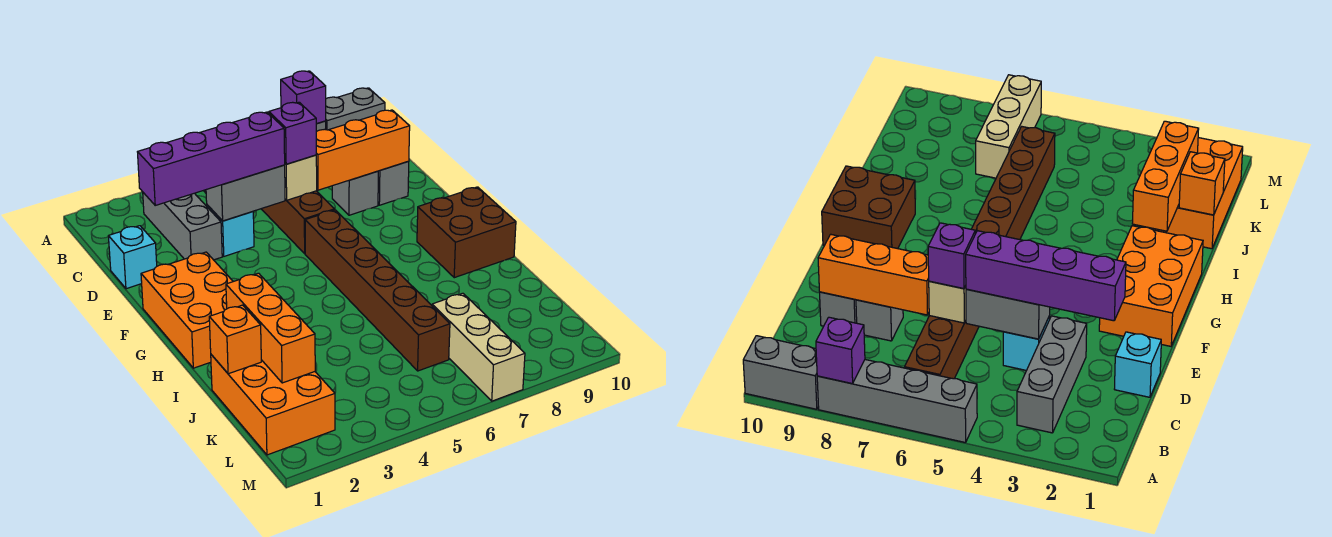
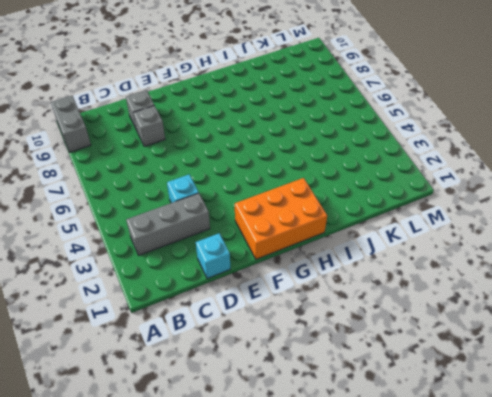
none -> grey brick A5:A8 level 1
none -> brown brick B6:E6 level 1
none -> brown brick F6:K6 level 1

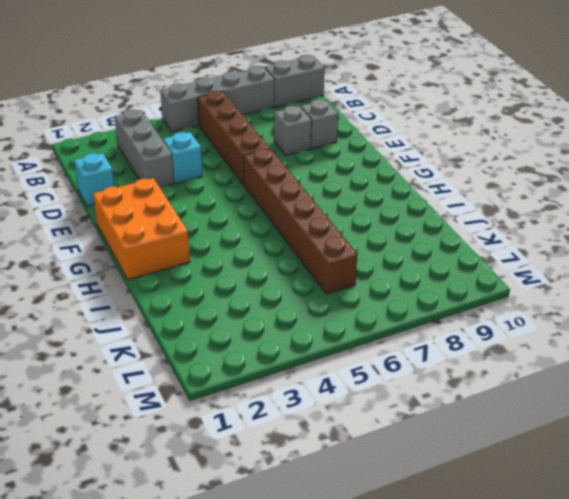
none -> brown brick G9:H10 level 1
none -> orange brick J1:L2 level 1
none -> tan brick K7:M7 level 1

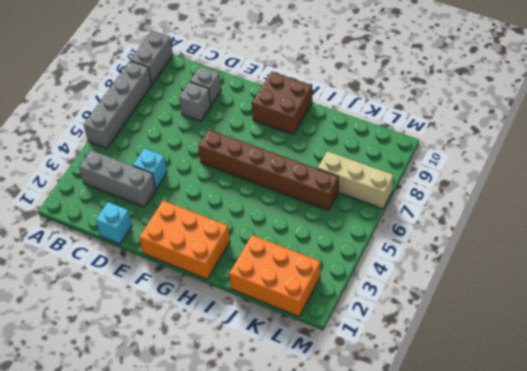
none -> brown brick B6:E6 level 1
none -> purple brick A8 level 2
none -> grey brick D4:D5 level 2

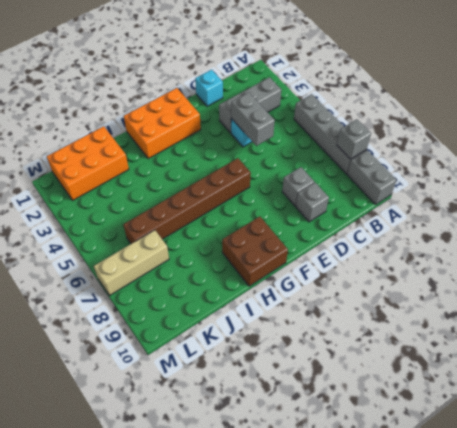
grey brick A8 level 2 -> purple brick A8 level 2
none -> brown brick B6:E6 level 1
none -> tan brick D6 level 2
none -> orange brick D7:D9 level 2

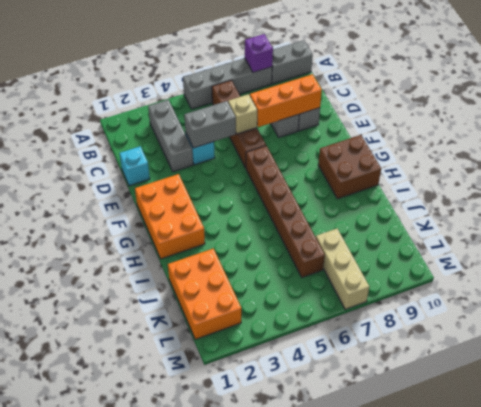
none -> orange brick I2:K2 level 2
none -> orange brick J1 level 2
none -> purple brick D2:D5 level 3

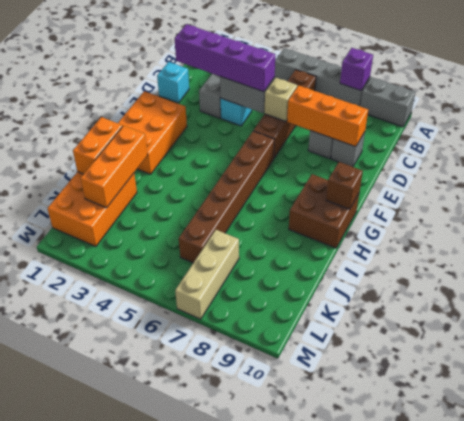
brown brick G10 level 2 -> none
orange brick I1:J1 level 2 -> orange brick J1 level 2
none -> purple brick D6 level 3

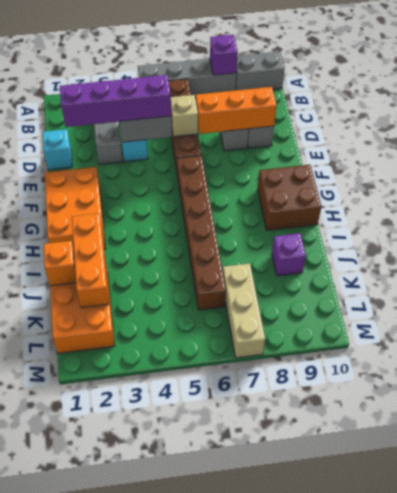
purple brick J9 level 1 -> purple brick D6 level 3

